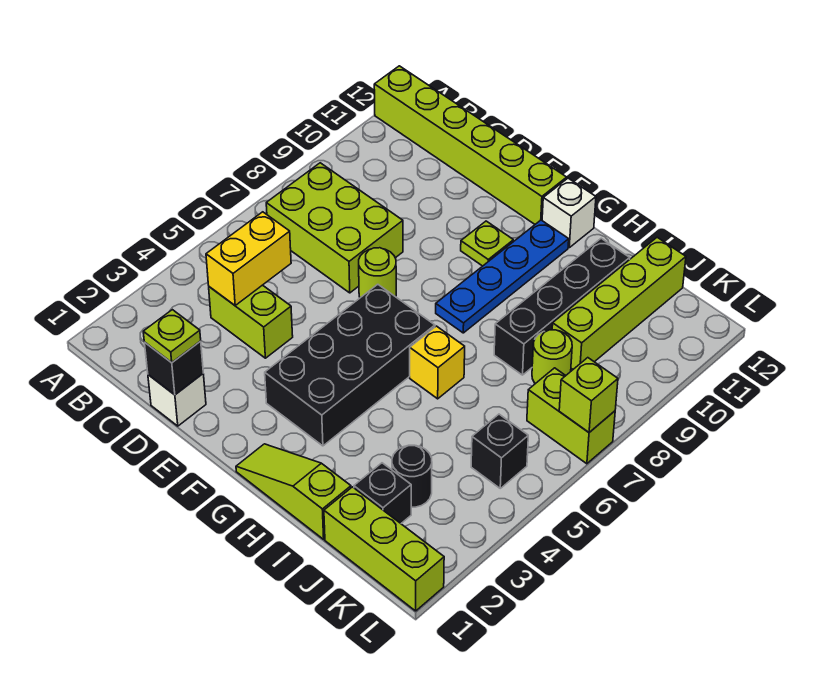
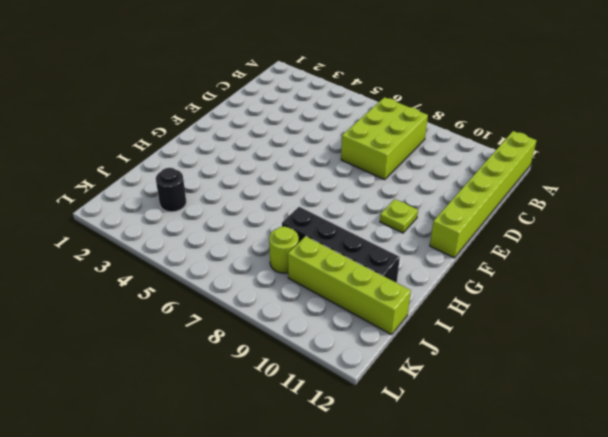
none -> lime brick C4:D4 level 1
none -> white brick D1 level 1
none -> lime round brick E7 level 1

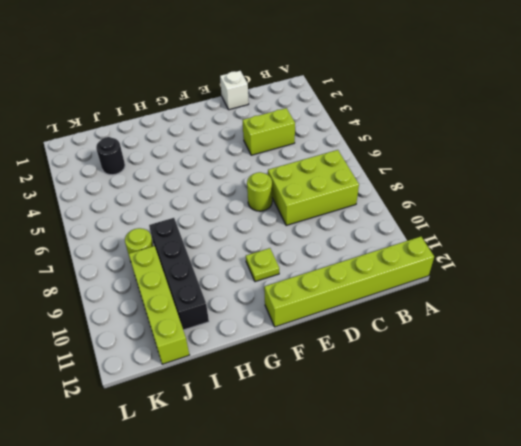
none -> black brick F3:G6 level 1
none -> lime slope G1:I1 level 1 top I
none -> blue plate G8:G11 level 1

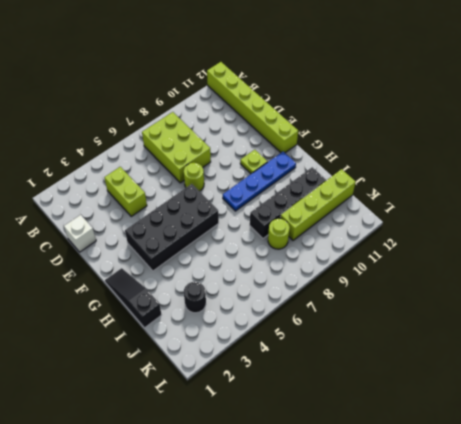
black slope G1:I1 level 1 top I -> lime slope G1:I1 level 1 top I
none -> white brick G12 level 1
none -> yellow brick H6 level 1
none -> lime brick J1:L1 level 1

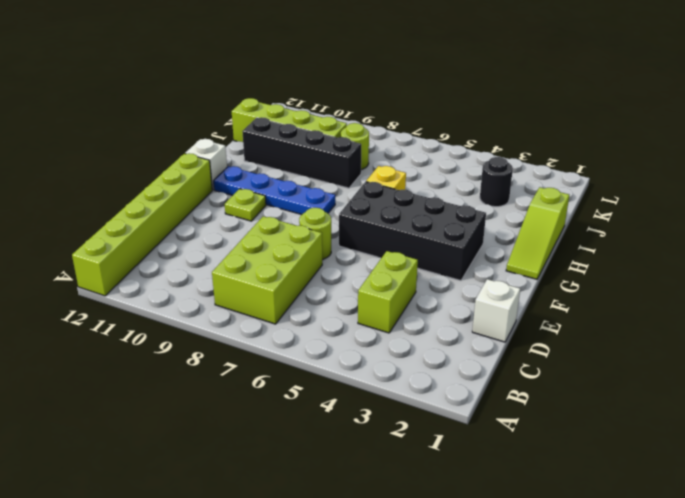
none -> lime brick J1:L1 level 1
none -> black brick J2 level 1
none -> black brick K5 level 1

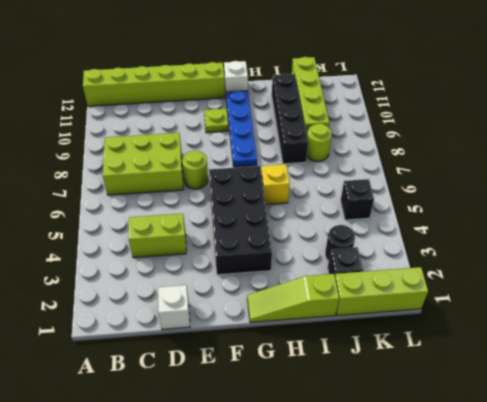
none -> lime brick K7:L7 level 1
none -> yellow brick C4:C5 level 2
none -> black brick D1 level 2

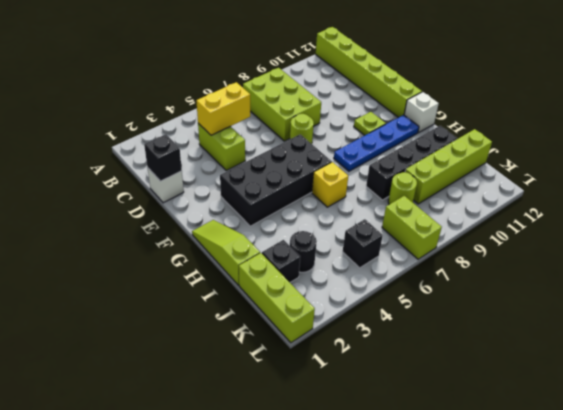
none -> lime brick L7 level 2
none -> lime plate D1 level 3

